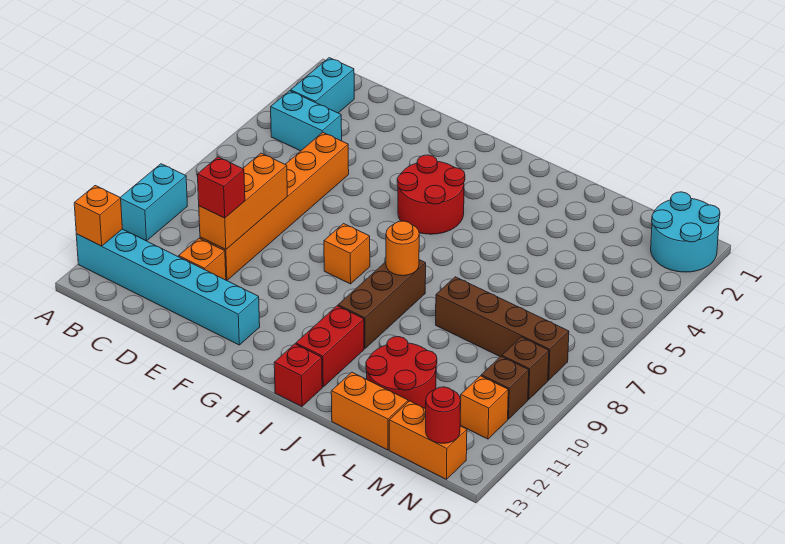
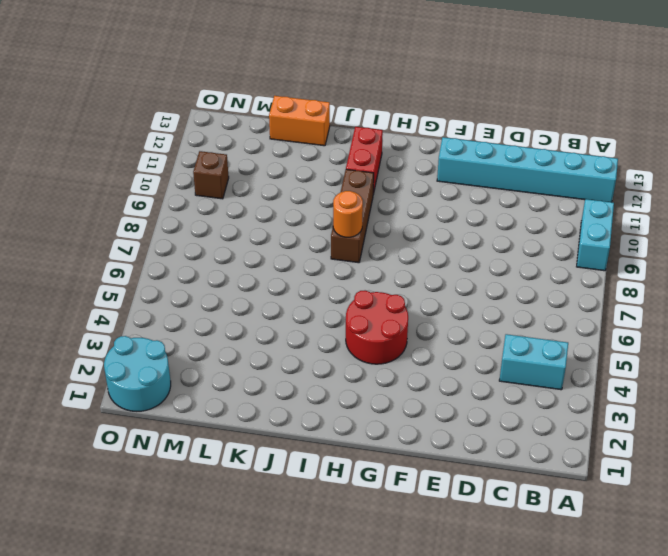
none -> cyan brick B2:B3 level 1
none -> orange brick D5:D10 level 1
none -> orange brick D11 level 1

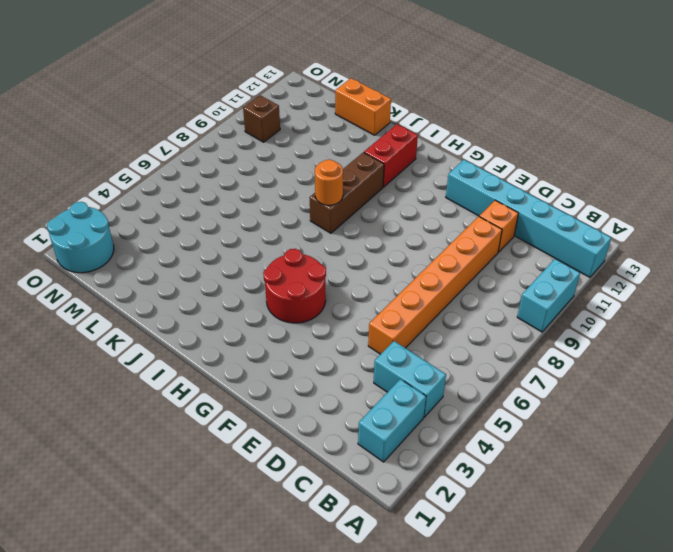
none -> orange brick G8 level 1
none -> red brick I13 level 1
none -> brown brick K8:N8 level 1

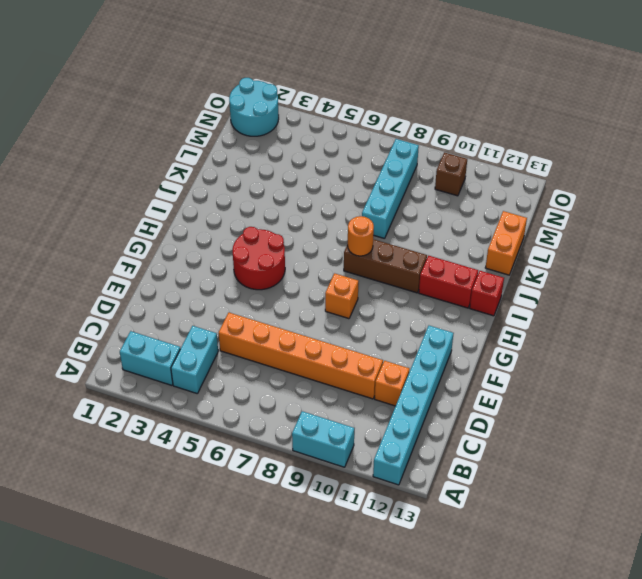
cyan brick K8:N8 level 1 -> brown brick K8:N8 level 1
none -> red round brick K11:L12 level 1
none -> orange brick M13:N13 level 1
none -> brown brick N9 level 1

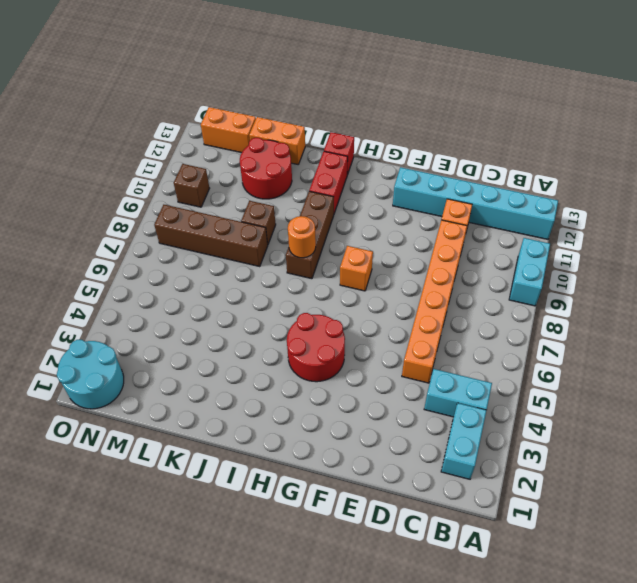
brown brick K9 level 1 -> brown brick N9 level 1
none -> orange brick N11 level 1
none -> orange brick A12 level 2
none -> orange brick D8:D10 level 2

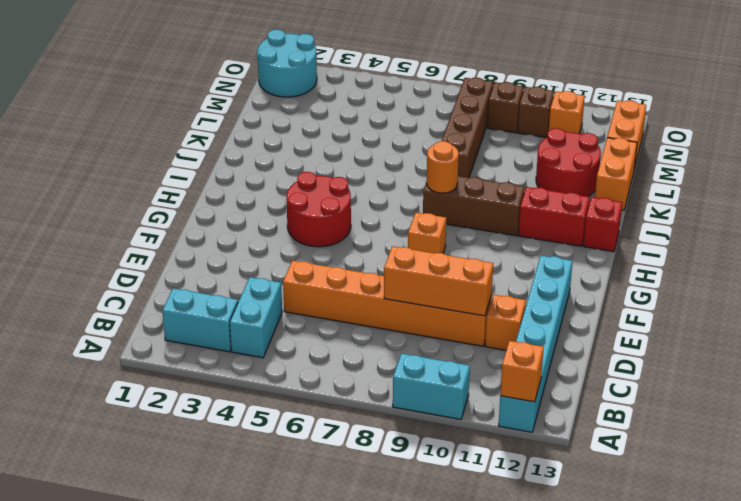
none -> red round brick N13 level 2
none -> red brick D10 level 3

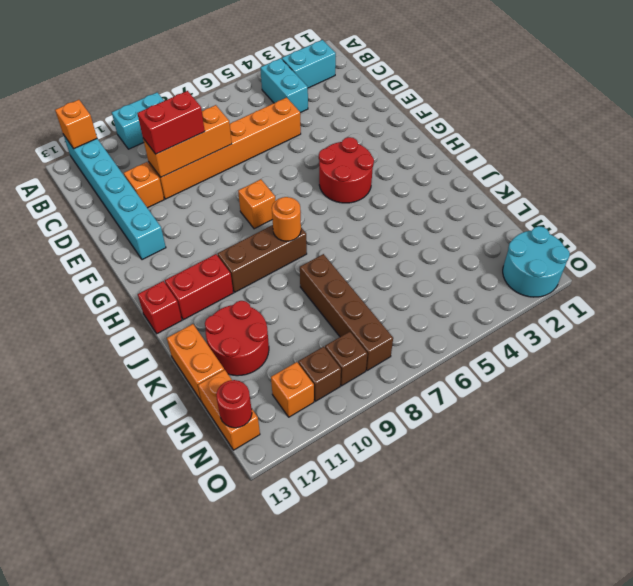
red brick D9:D10 level 3 -> red brick D10 level 3

